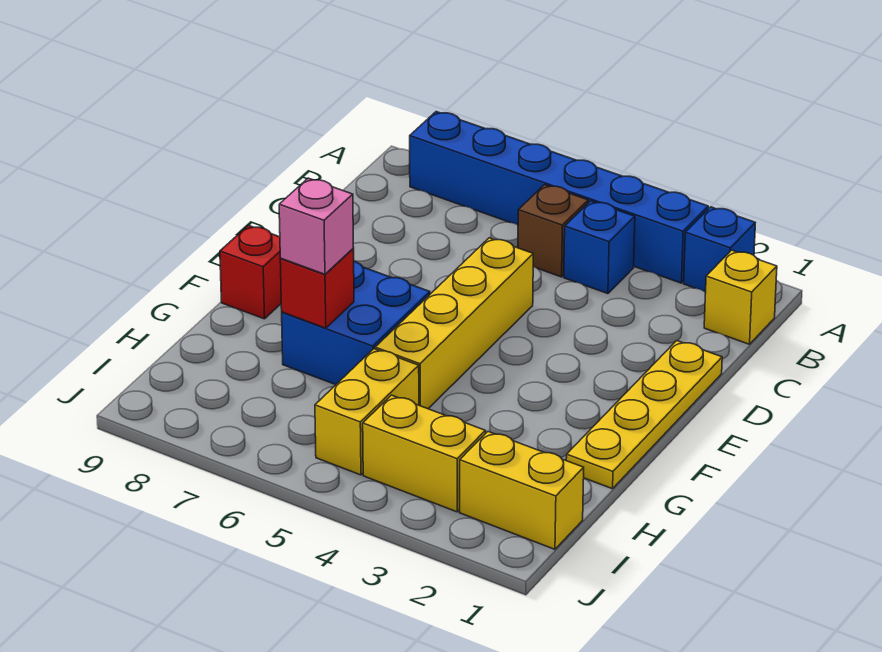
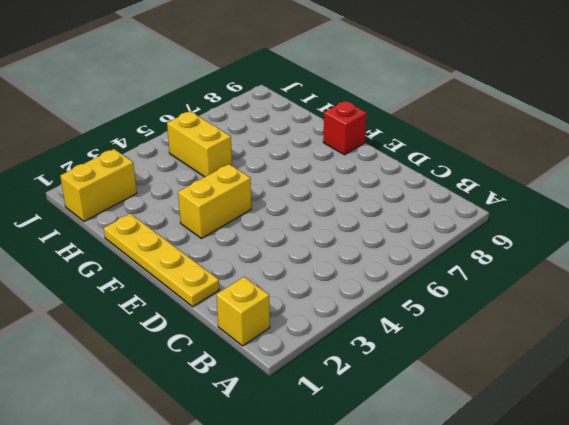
yellow brick F3:F4 level 1 -> yellow brick I3:I4 level 1
none -> blue brick A2 level 1
none -> blue brick A3:A8 level 1
none -> blue brick B4 level 1

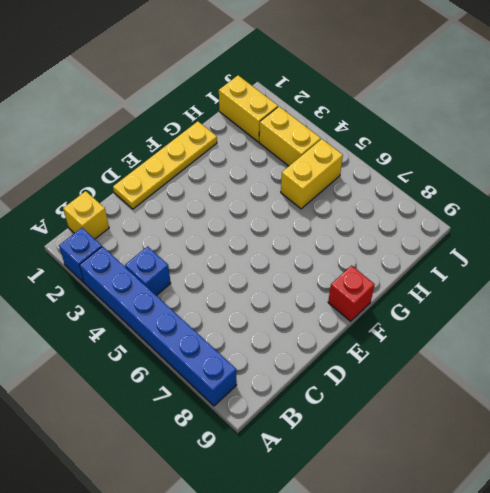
none -> brown brick B5 level 1
none -> yellow brick D5:G5 level 1
none -> blue brick F6:G7 level 1

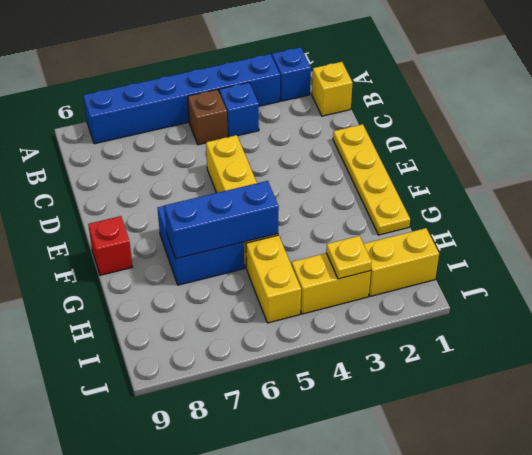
blue brick G5:G7 level 2 -> red brick G7 level 2
yellow plate I3 level 2 -> none
none -> pink brick G7 level 3

